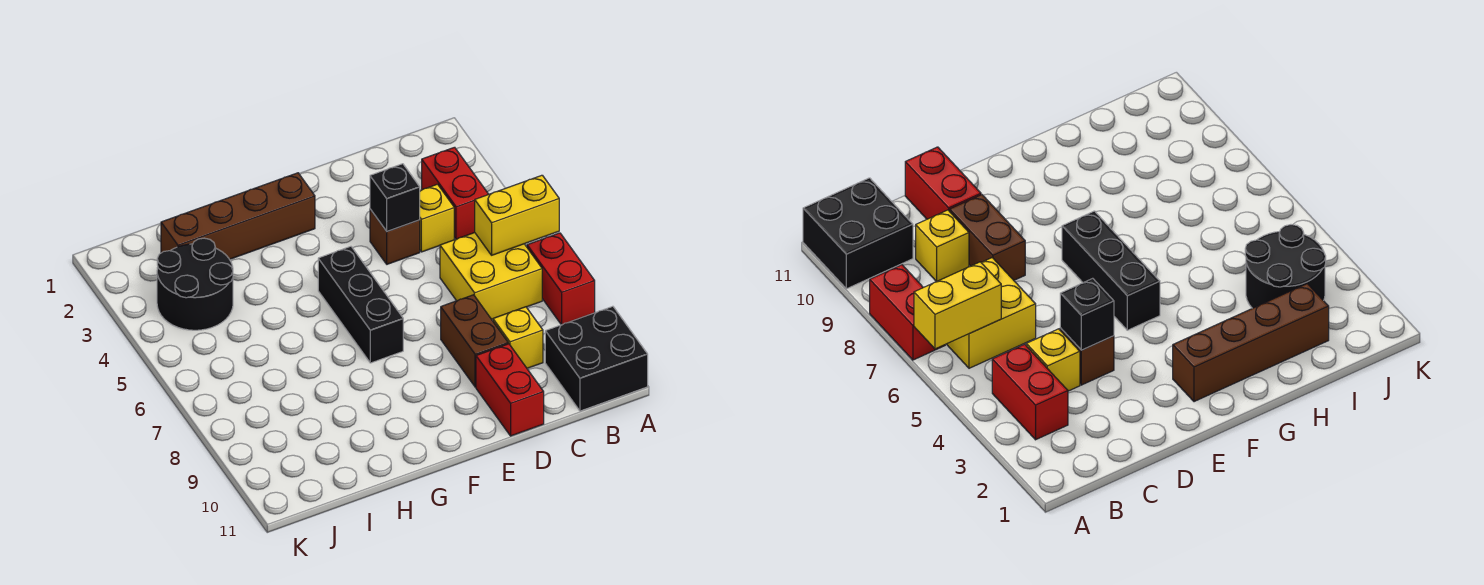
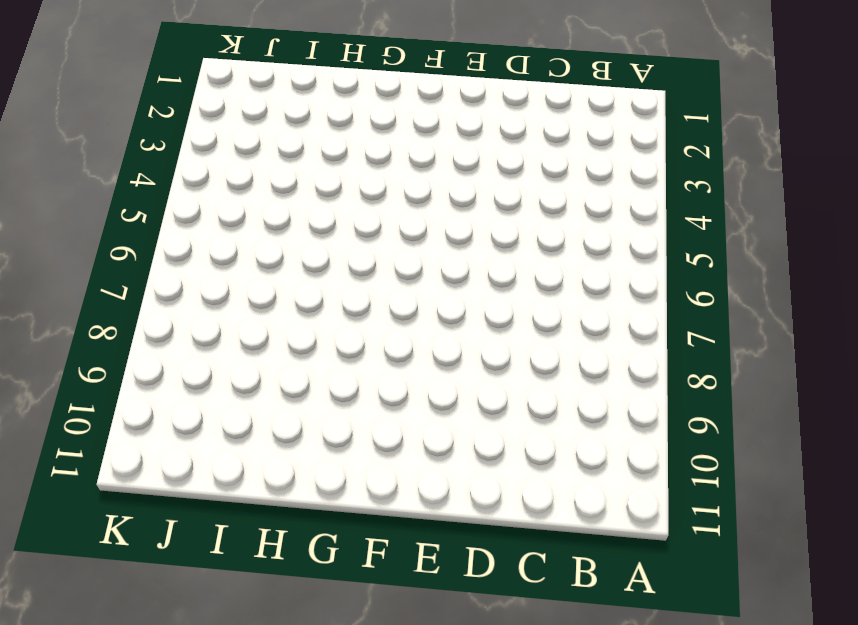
none -> red brick A7:A8 level 1
none -> black brick A10:B11 level 1
none -> red brick B3:B4 level 1

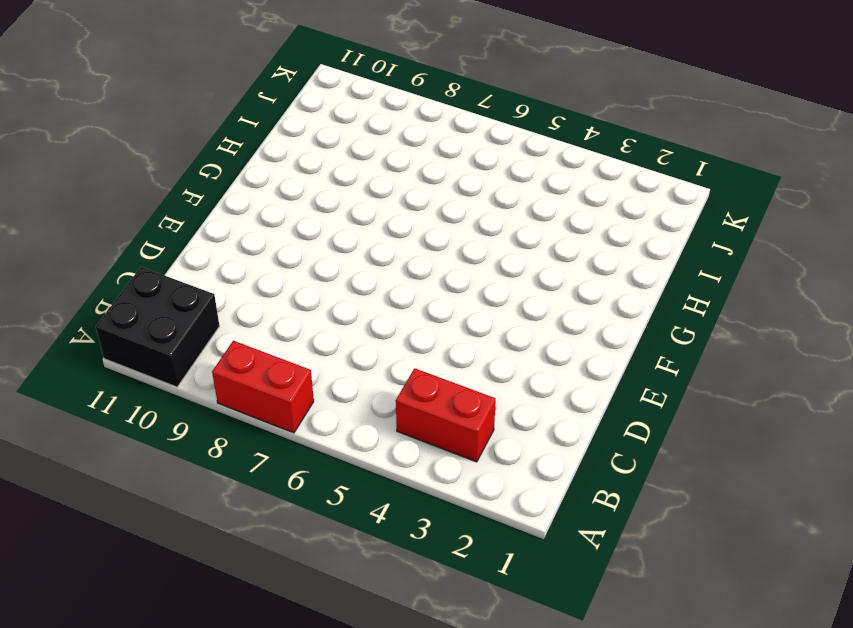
none -> yellow brick B6:C7 level 1
none -> yellow brick C4 level 1
none -> yellow brick C9 level 1

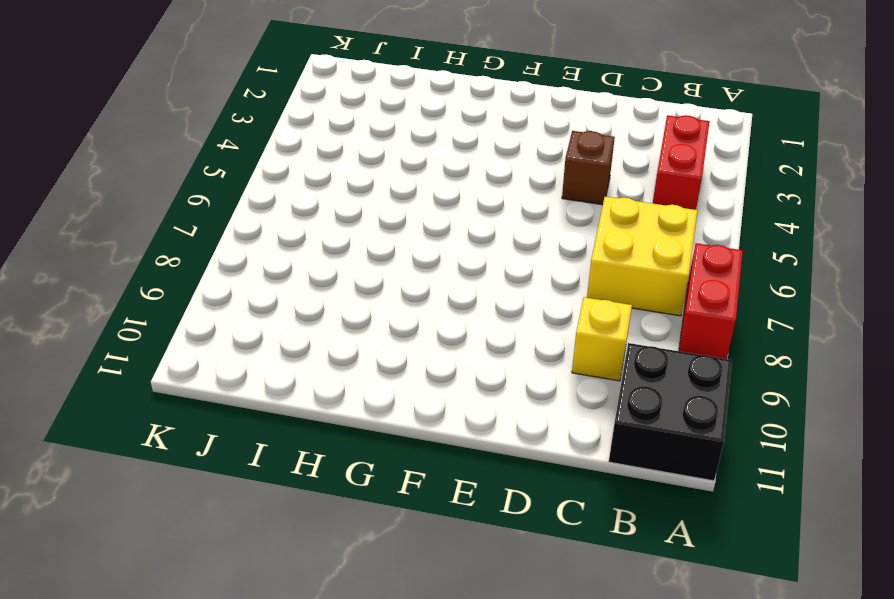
none -> yellow brick C4 level 1
none -> brown brick D8:D9 level 1
none -> red brick D10:D11 level 1

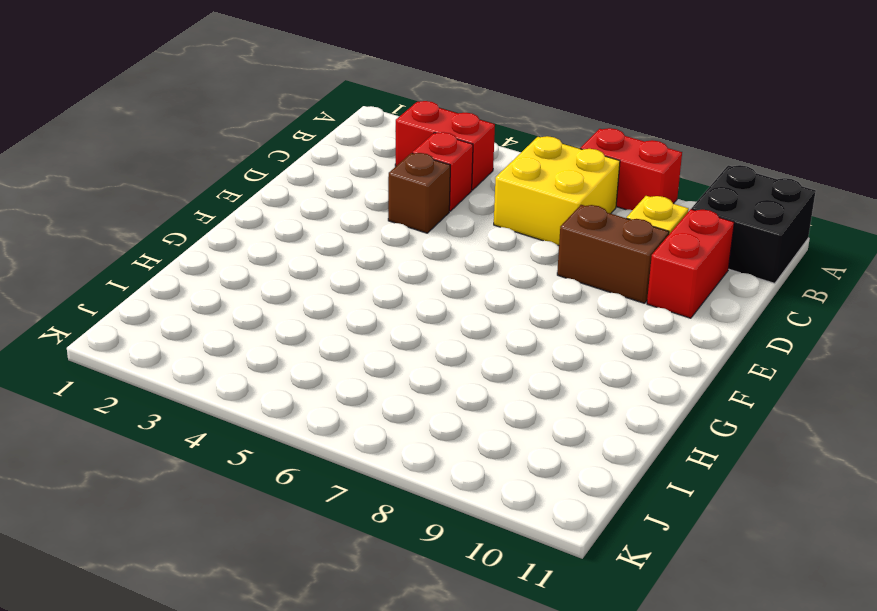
red brick C4 level 1 -> yellow brick C4 level 1
red brick C10:D10 level 1 -> red brick D10:D11 level 1
none -> brown brick F2:I2 level 1
none -> black brick F5:F7 level 1
none -> black round brick I3:J4 level 1

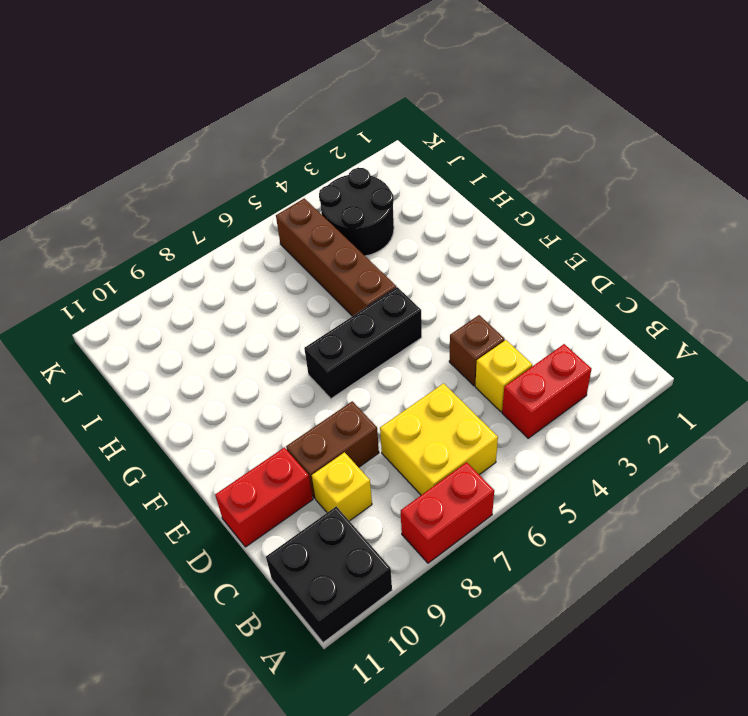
brown brick G5:J5 level 1 -> brown brick F2:I2 level 1
none -> yellow brick A6:B6 level 2
none -> black brick D4 level 2

